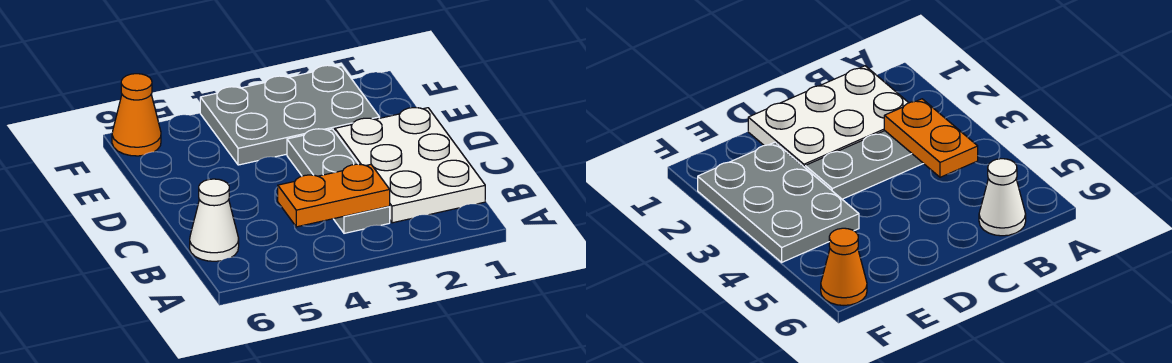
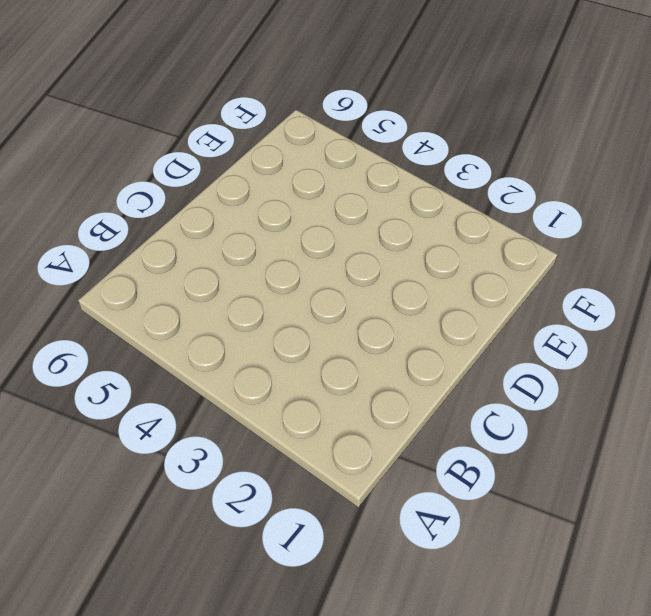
none -> white plate B1:D2 level 1
none -> grey plate B3:D3 level 1

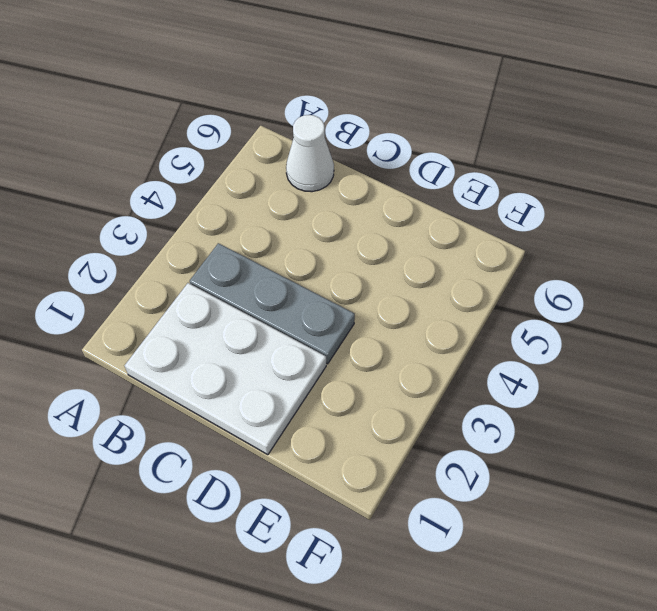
none -> grey plate E2:F4 level 1
none -> orange cone F6 level 1

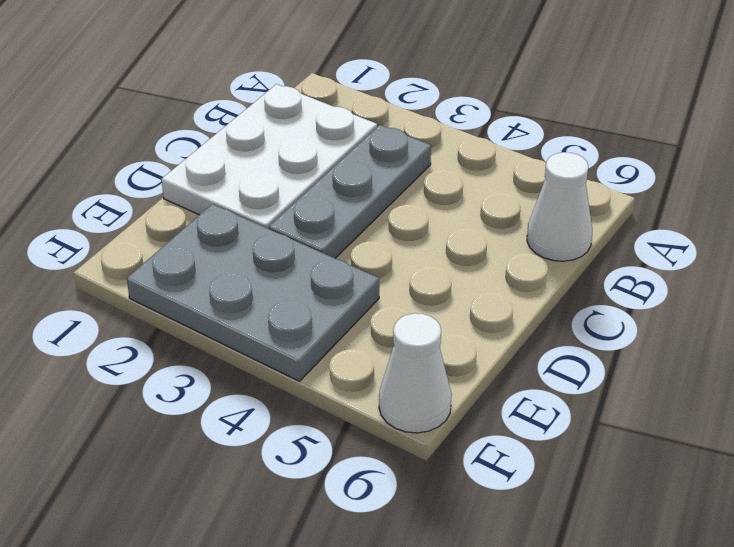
white cone F6 level 1 -> orange cone F6 level 1
none -> orange plate B3:B4 level 2

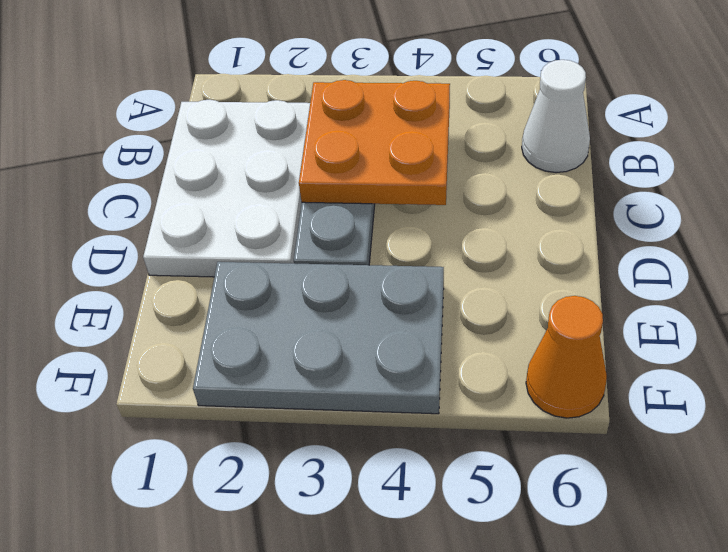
orange plate B3:C4 level 2 -> orange plate B3:B4 level 2

